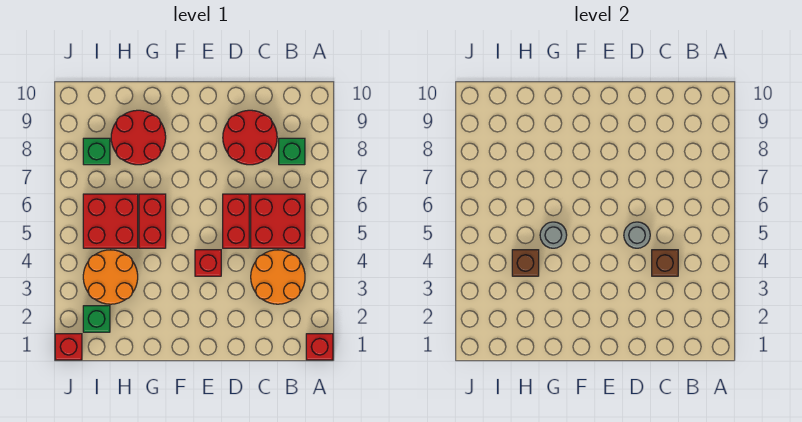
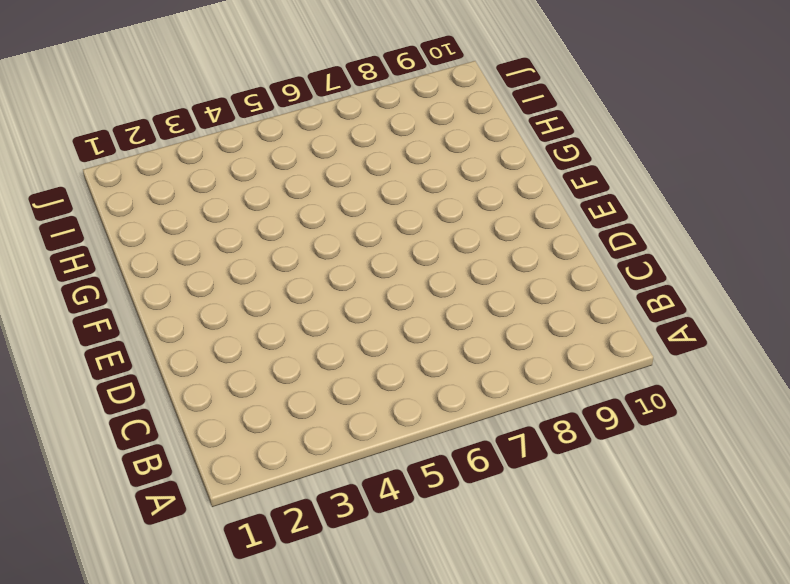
none -> red brick A1 level 1
none -> orange round brick B3:C4 level 1
none -> red brick B5:C6 level 1

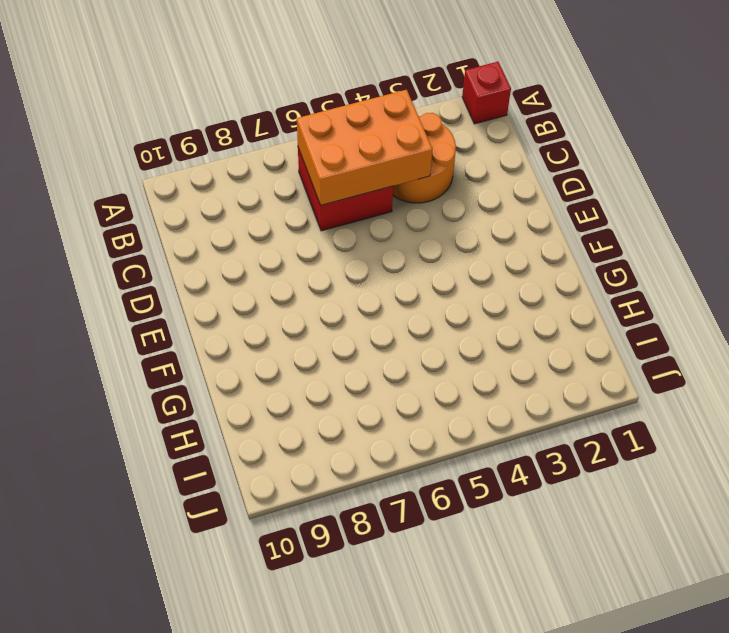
orange brick B4:C6 level 2 -> brown brick C4 level 2
none -> green brick B8 level 1
none -> red round brick C8:D9 level 1
none -> red brick D5:D6 level 1

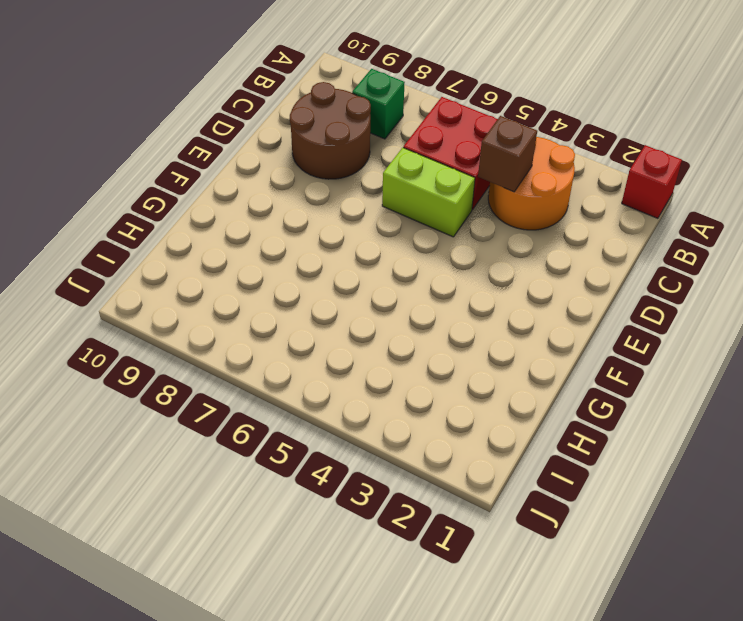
brown round brick C8:D9 level 1 -> red round brick C8:D9 level 1
lime brick D5:D6 level 1 -> red brick D5:D6 level 1
none -> red brick E4 level 1
none -> red brick G5:G6 level 1
none -> red round brick G8:H9 level 1

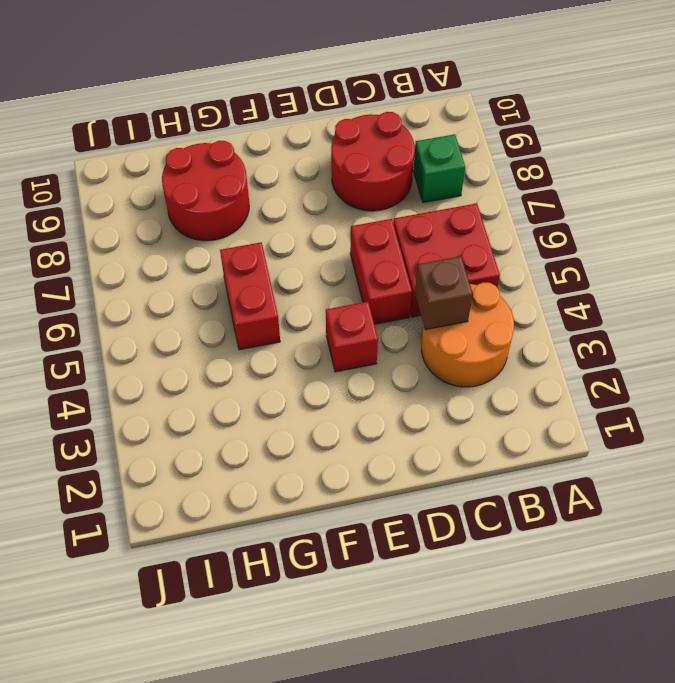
none -> red brick A1 level 1
none -> orange round brick H3:I4 level 1
none -> red brick H5:I6 level 1

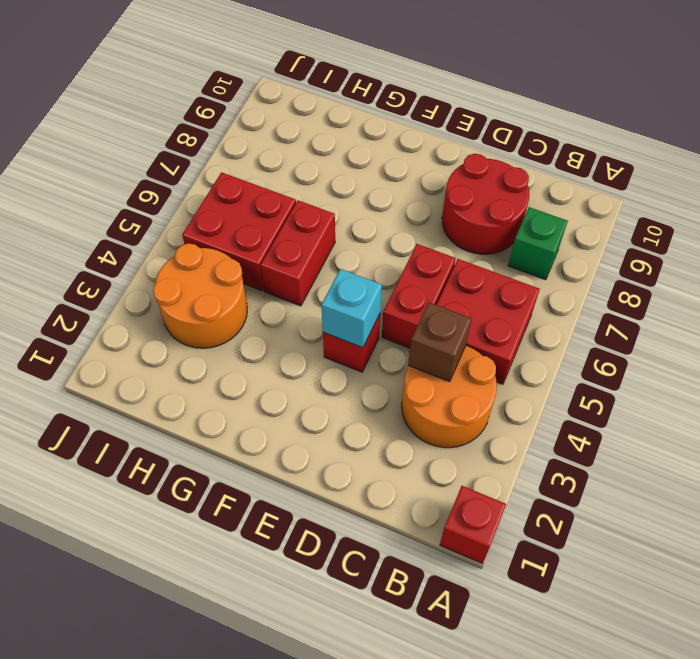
cyan brick E4 level 2 -> none
none -> red round brick G8:H9 level 1
none -> green brick I2 level 1
none -> green brick I8 level 1

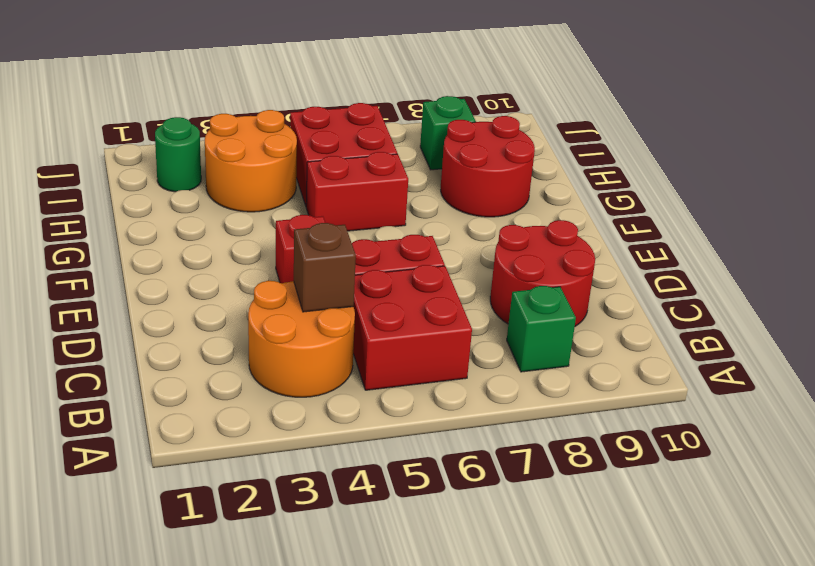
green round brick I2 level 1 -> green brick I2 level 1
none -> red brick A1 level 1
none -> red brick J1 level 1
none -> grey round brick D5 level 2

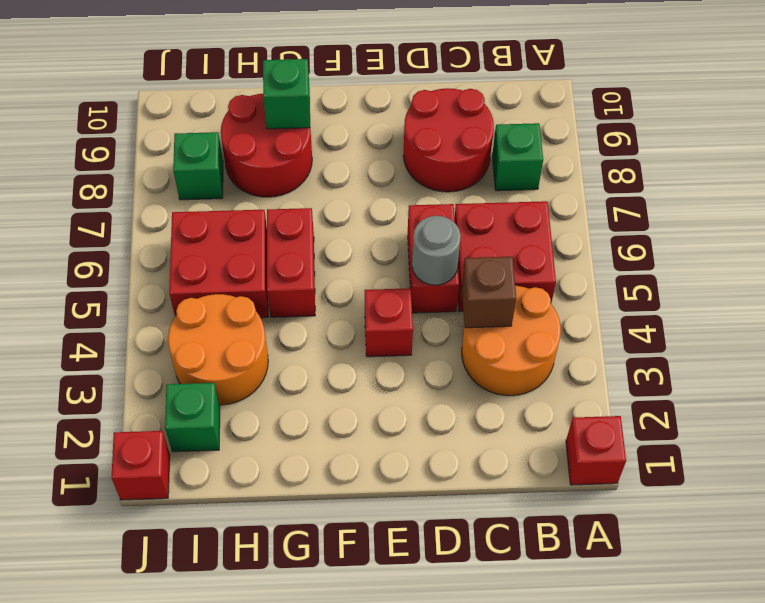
green brick G9 level 2 -> none
none -> grey round brick G5 level 2
none -> brown brick H4 level 2

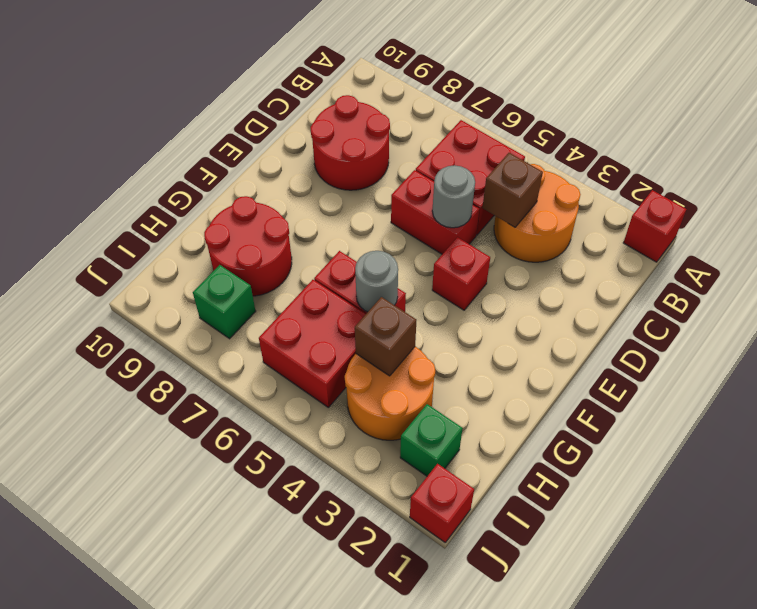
none -> green brick B8 level 1

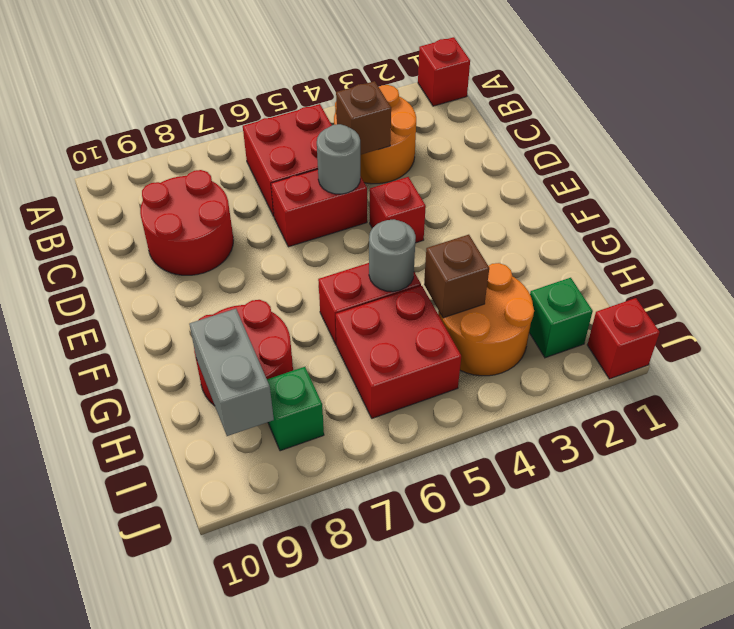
grey brick H9:I9 level 2 -> none
none -> green brick B8 level 1

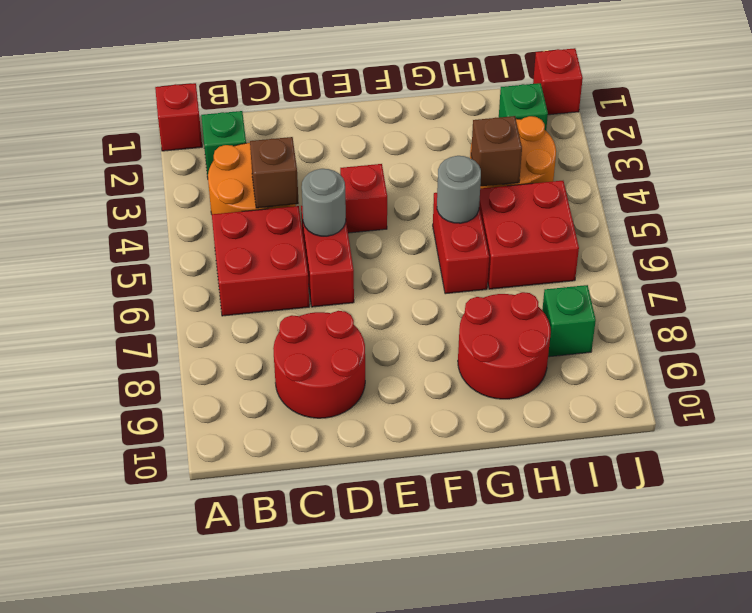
green brick B2 level 1 -> green brick B8 level 1

